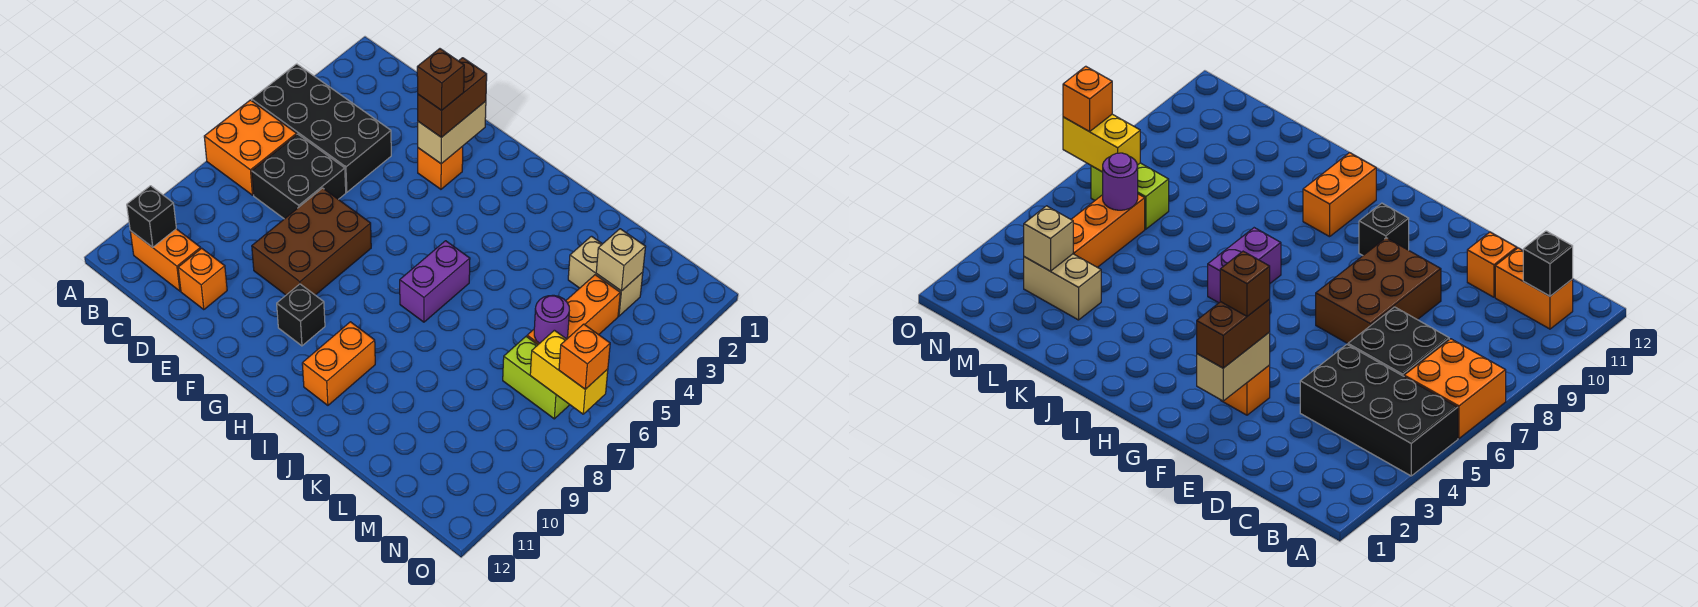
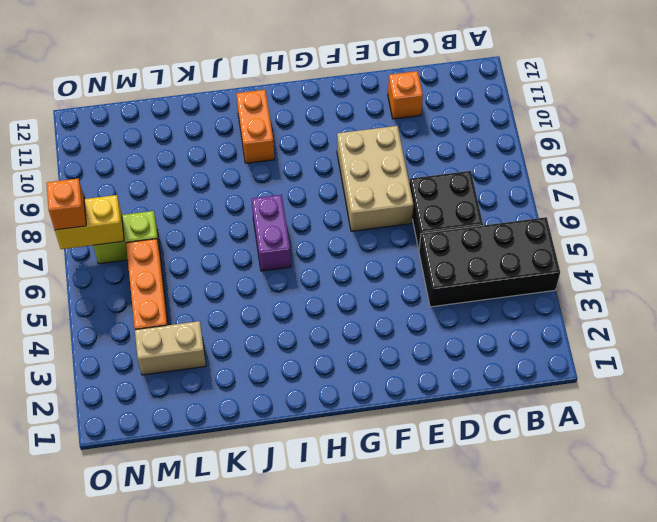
tan brick E7:F9 level 1 -> brown brick E7:F9 level 1
none -> orange brick A6:B7 level 1
none -> orange brick B11:C11 level 1
none -> orange brick F3 level 1

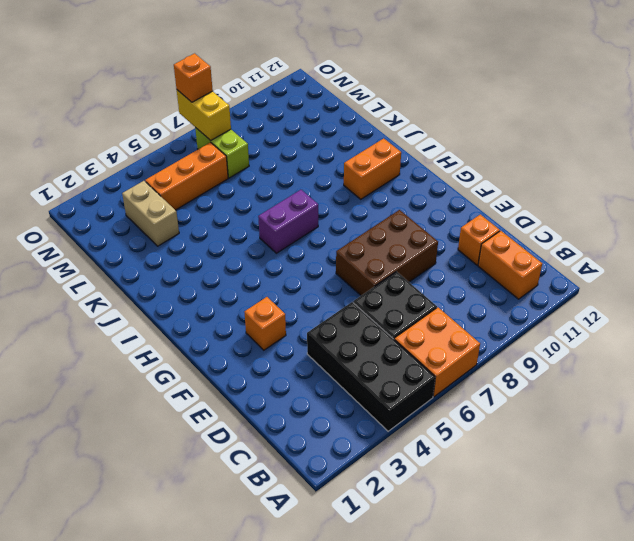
none -> black brick G10 level 1
none -> black brick B11 level 2
none -> tan brick F2:F3 level 2

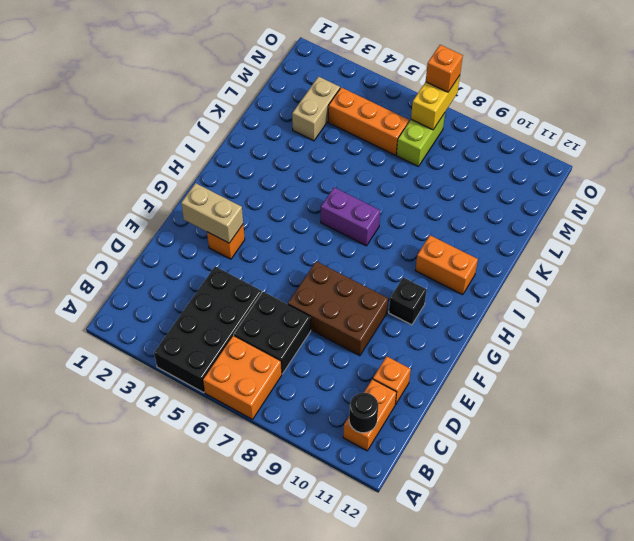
black round brick B11 level 2 -> black brick B11 level 2
none -> tan brick M3 level 2
none -> purple round brick M6 level 2
none -> brown brick F2:F3 level 3

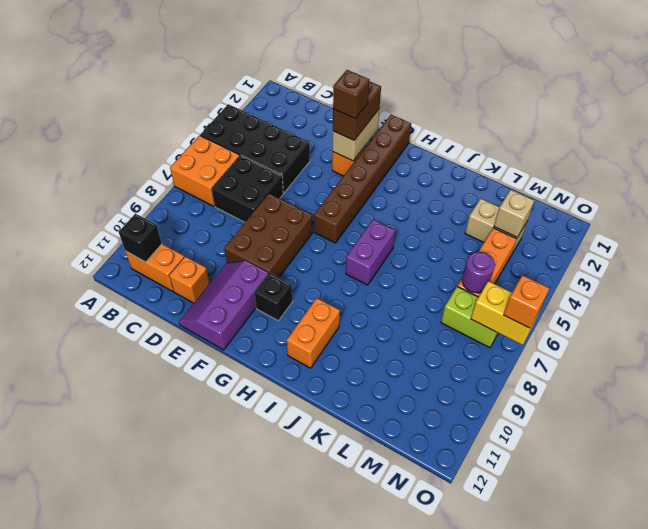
purple slope E10:F12 level 1 top F -> none
brown brick G1:G6 level 1 -> none

